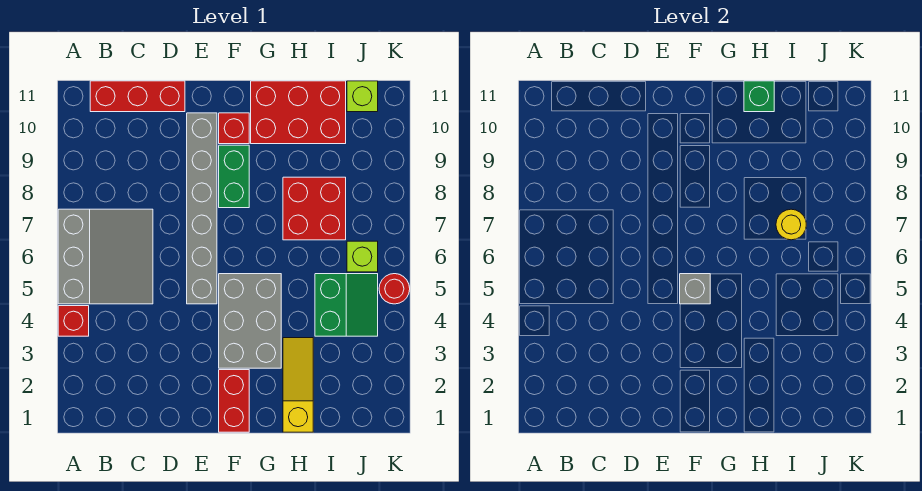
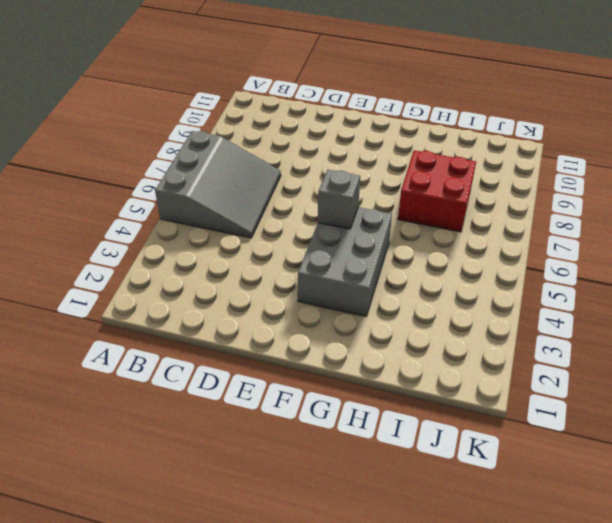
none -> red brick A4 level 1
none -> red brick B11:D11 level 1
none -> grey brick E5:E10 level 1

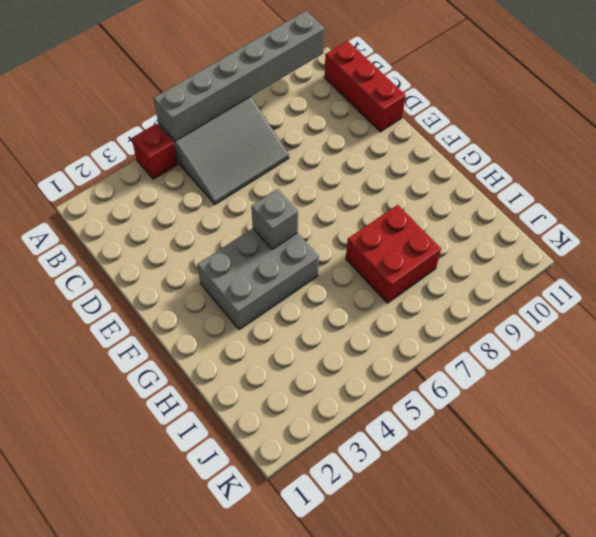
grey brick A5:A10 level 2 -> grey brick E5:E10 level 1
none -> red brick F1:F2 level 1
none -> green brick F8:F9 level 1
none -> red brick F10 level 1

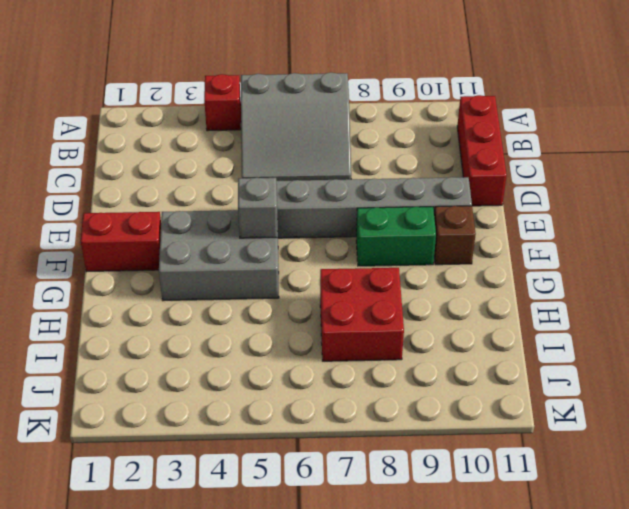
brown brick F10 level 1 -> red brick F10 level 1
none -> red brick G10:I11 level 1
none -> yellow slope H1:H3 level 1 top 1
none -> green slope I4:J5 level 1 top I

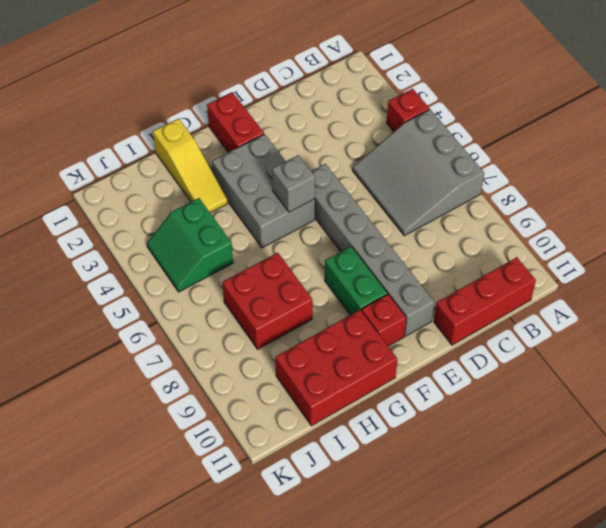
none -> lime brick J6 level 1
none -> lime brick J11 level 1
none -> red round brick K5 level 1

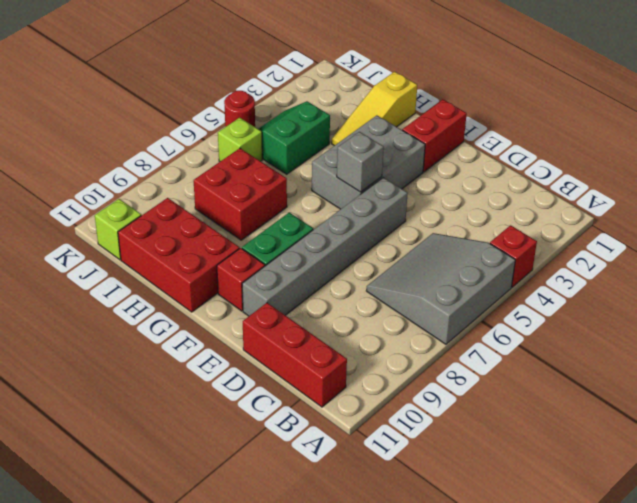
none -> green brick H11 level 2
none -> yellow round brick I7 level 2

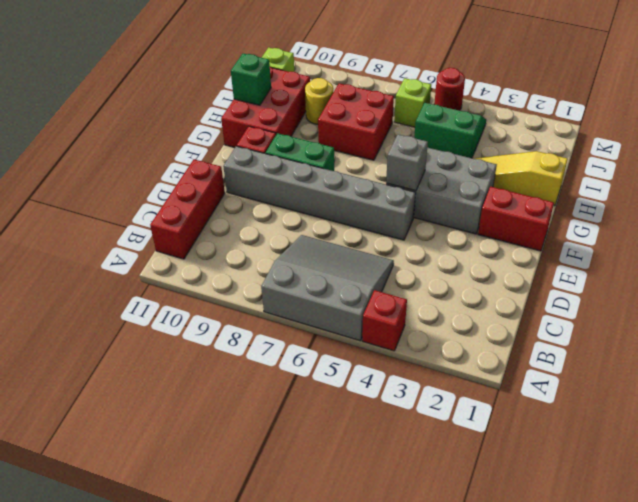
yellow round brick I9 level 1 -> yellow round brick I7 level 2

